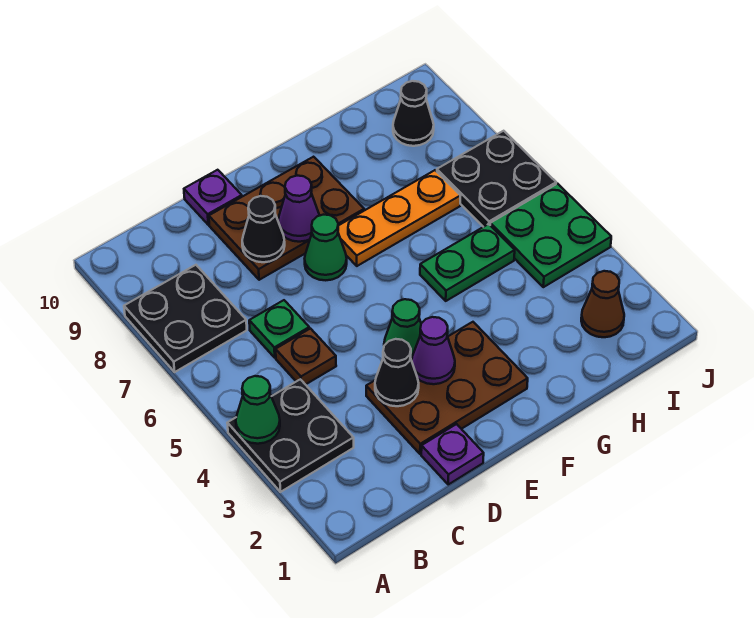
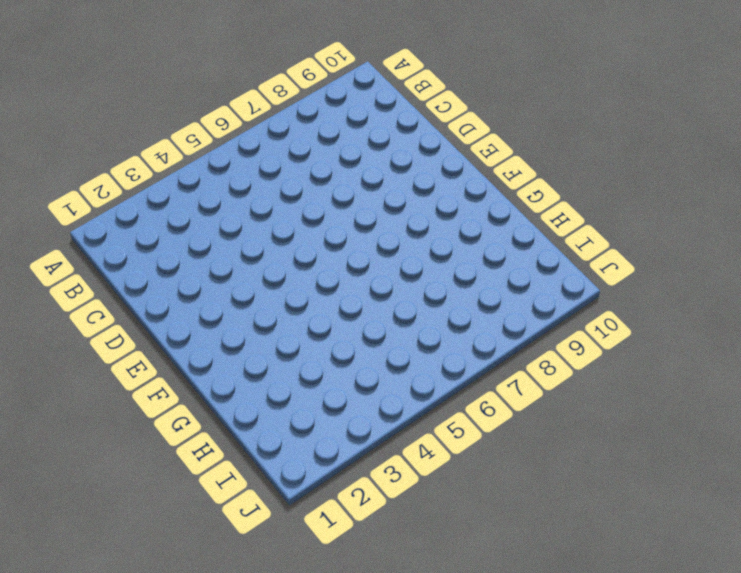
none -> black plate A3:B4 level 1
none -> black plate A7:B8 level 1
none -> brown plate C5 level 1

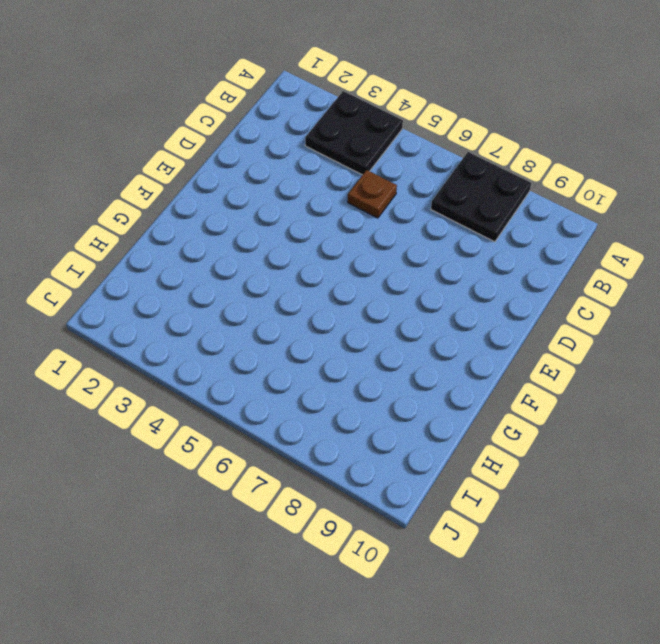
none -> green plate C6 level 1
none -> purple plate D1 level 1
none -> brown plate D2:F3 level 1

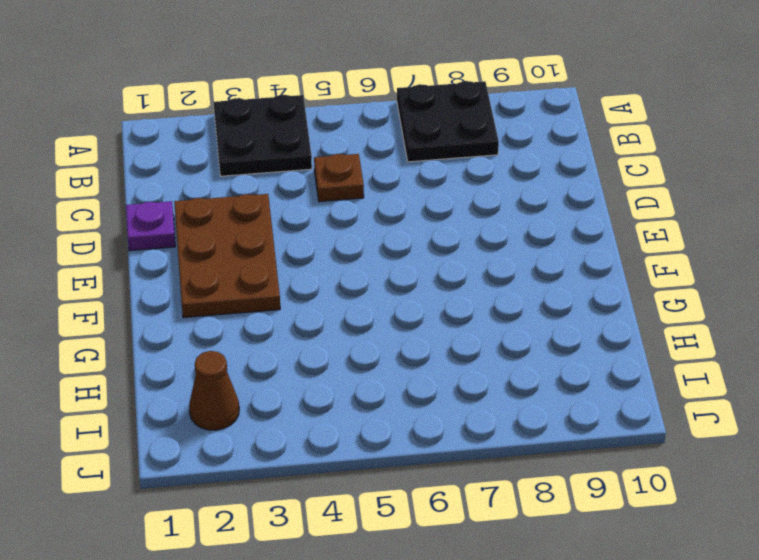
none -> green plate C6 level 1
none -> brown plate D8:F9 level 1
none -> purple plate D10 level 1

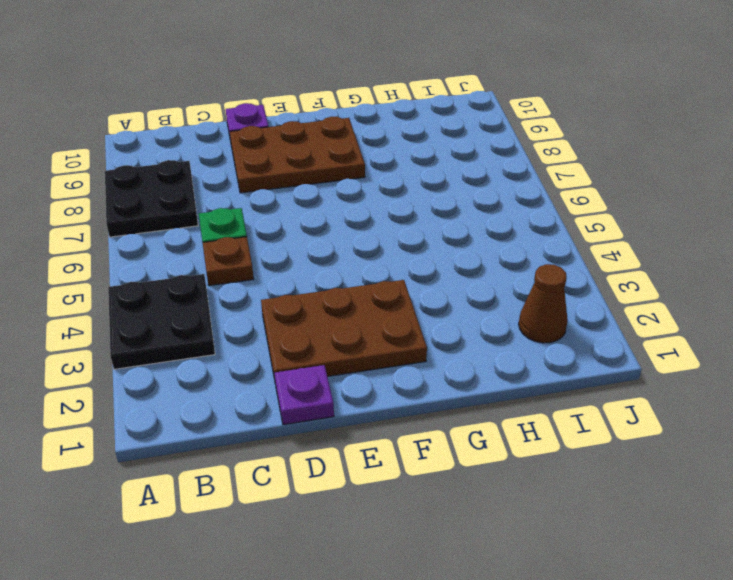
none -> green cone E4 level 1
none -> green cone E7 level 1
none -> orange plate F7:H7 level 1

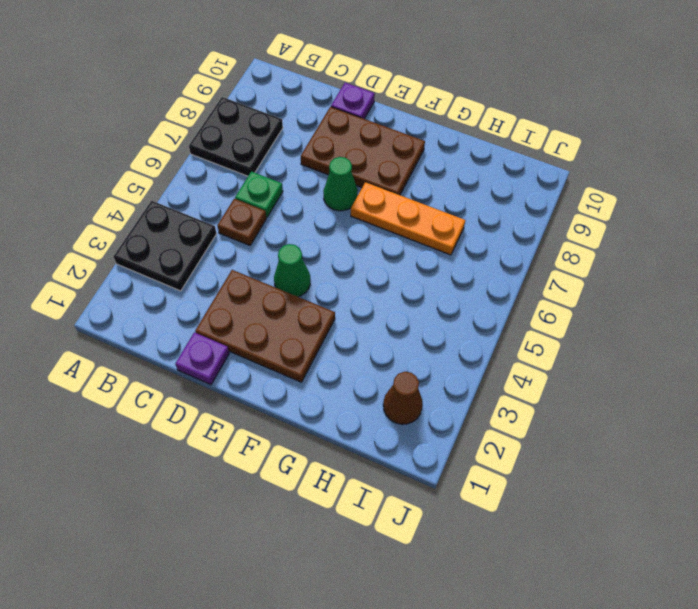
none -> green plate G5:H5 level 1
none -> green plate I4:J5 level 1
none -> black plate I6:J7 level 1

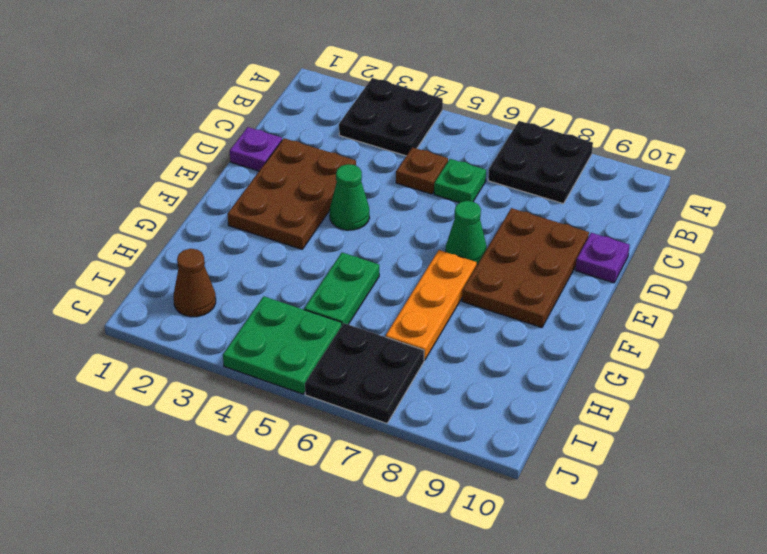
none -> black cone I9 level 1
none -> green cone A4 level 2
none -> black cone D3 level 2

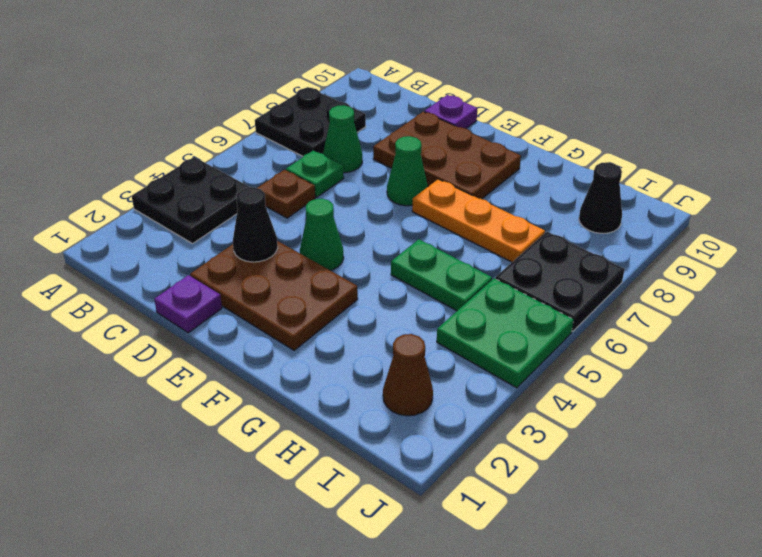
green cone C7 level 1 -> green cone A4 level 2
none -> black cone D8 level 2
none -> purple cone E3 level 2
none -> purple cone E8 level 2

